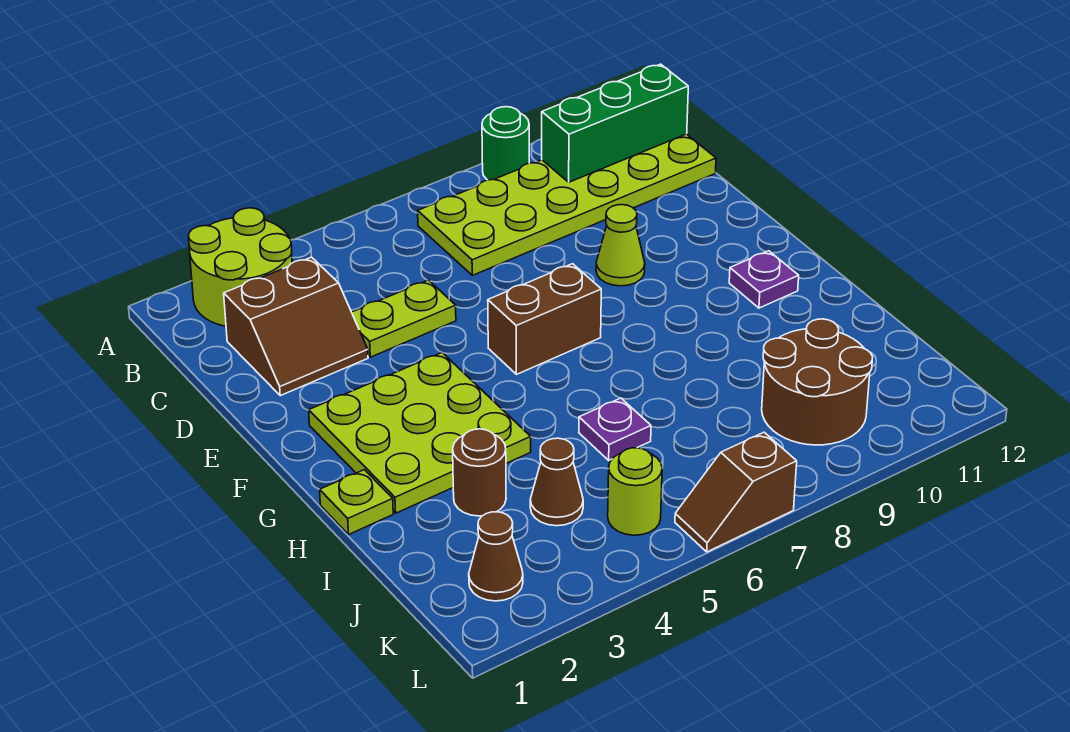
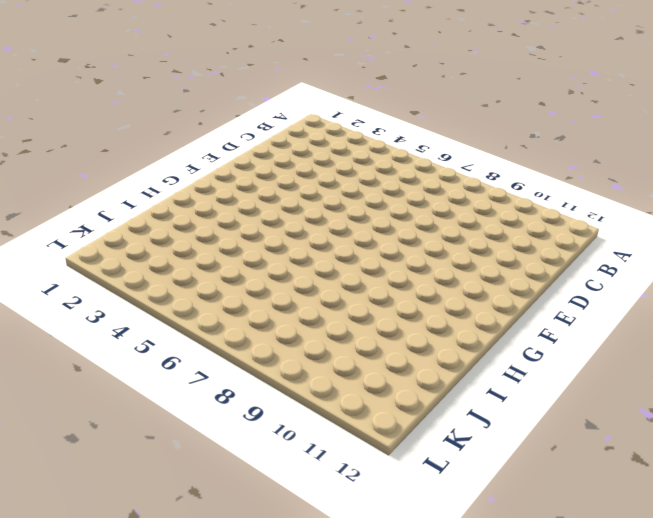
none -> lime round brick A2:B3 level 1
none -> green round brick A9 level 1
none -> lime plate B7:C12 level 1

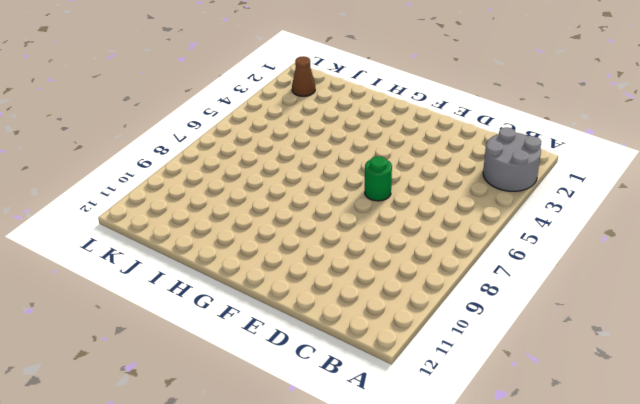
grey round brick A2:B3 level 1 -> lime round brick A2:B3 level 1
green round brick E6 level 1 -> green round brick A9 level 1
none -> lime plate B7:C12 level 1
none -> brown slope C2:D3 level 1 top C
none -> lime plate D4:D5 level 1

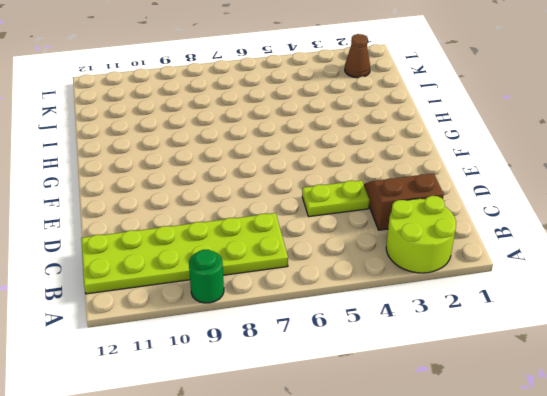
none -> lime cone E9 level 1
none -> lime plate F2:H4 level 1
none -> brown brick F6:F7 level 1

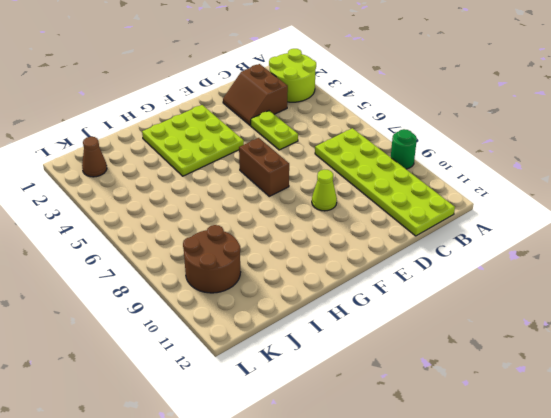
none -> purple plate G11 level 1
none -> lime plate H1 level 1
none -> brown round brick I3 level 1

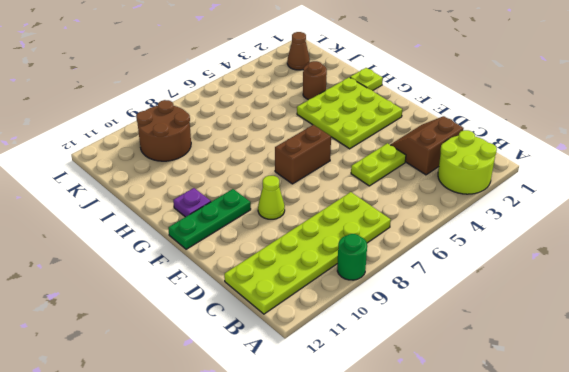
green plate F10:F12 level 1 -> none
none -> purple plate I6 level 1
none -> brown cone J4 level 1
none -> lime round brick K5 level 1

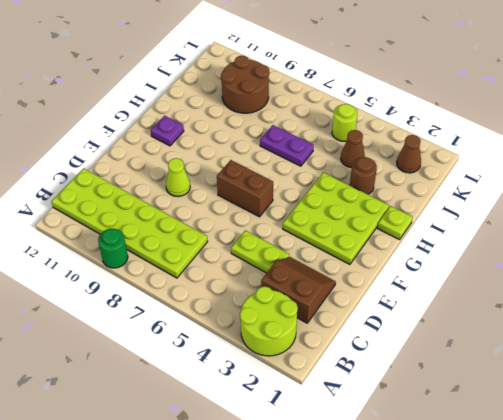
purple plate I6:I7 level 1 -> purple plate I6 level 1
none -> brown slope L6:L7 level 1 top 7
none -> green brick B10:B12 level 2

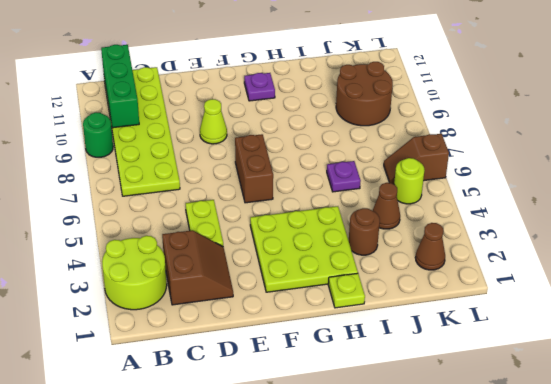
brown slope K6:L6 level 1 top L -> brown slope L6:L7 level 1 top 7

